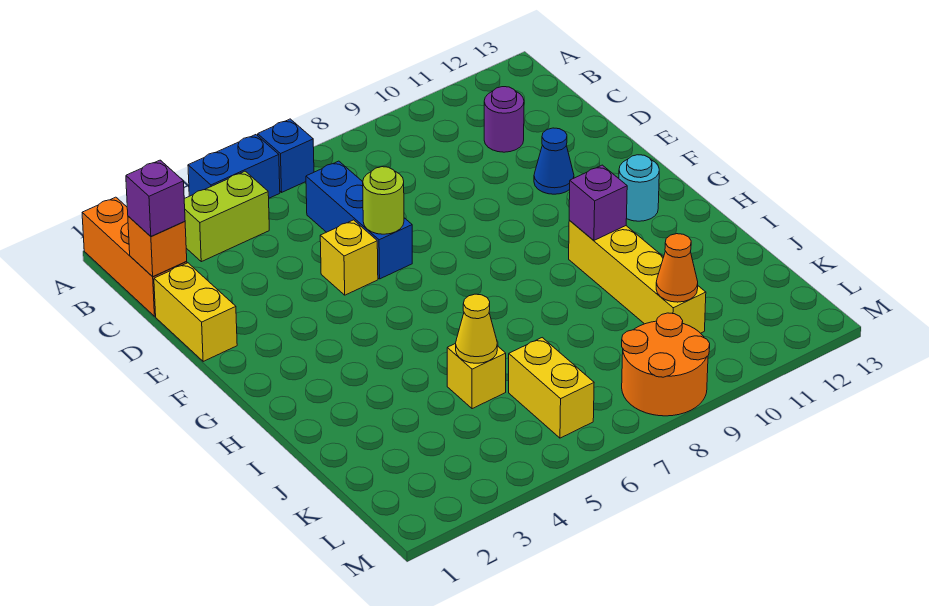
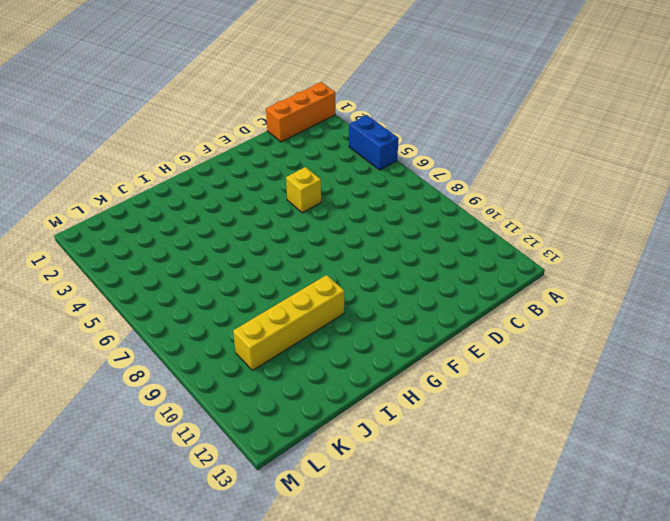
none -> blue brick A6 level 1
none -> lime brick B3:B4 level 1
none -> blue brick C6:E6 level 1

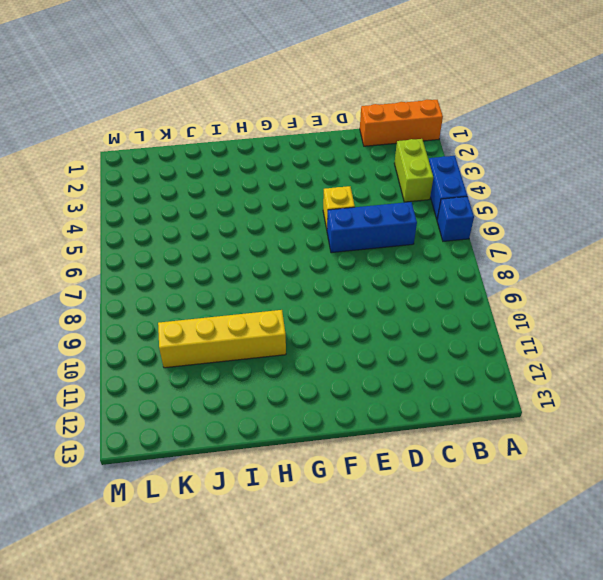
none -> purple round brick C11 level 1
none -> yellow brick D1:E1 level 1
none -> blue cone E11 level 1

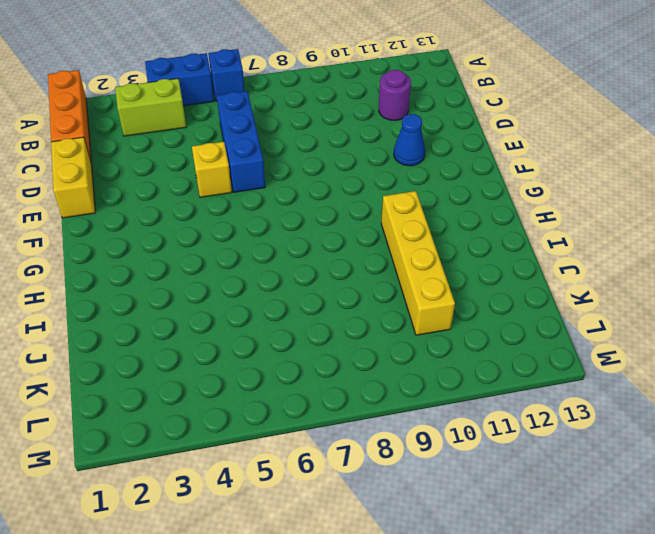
none -> cyan round brick G12 level 1
none -> yellow brick J5 level 1
none -> yellow brick K6:L6 level 1

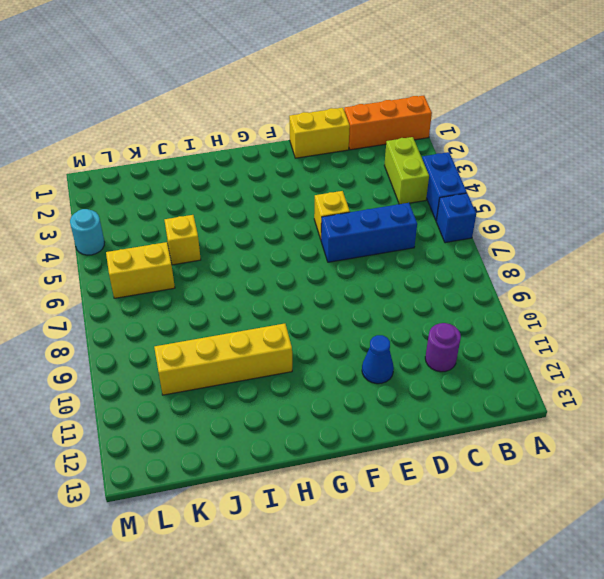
cyan round brick M4 level 1 -> cyan round brick G12 level 1
none -> orange round brick L8:M9 level 1
none -> orange brick C1 level 2
none -> lime round brick E6 level 2

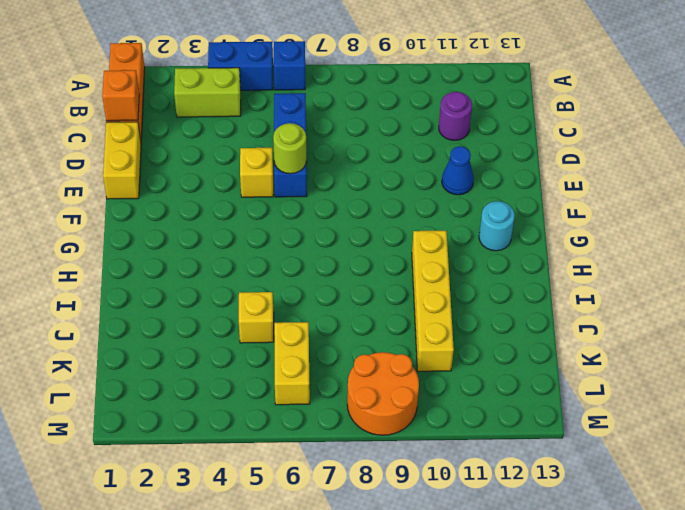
none -> purple brick H10 level 2
none -> yellow cone J5 level 2
none -> orange cone K10 level 2

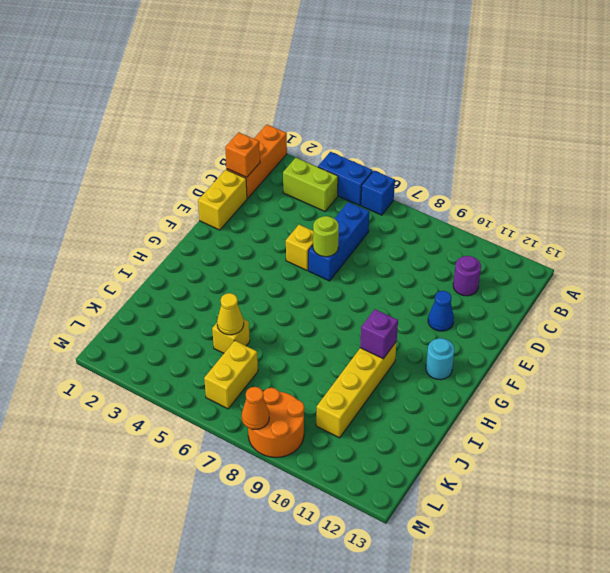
orange cone M8 level 2 -> orange cone K10 level 2
none -> purple brick C1 level 3

